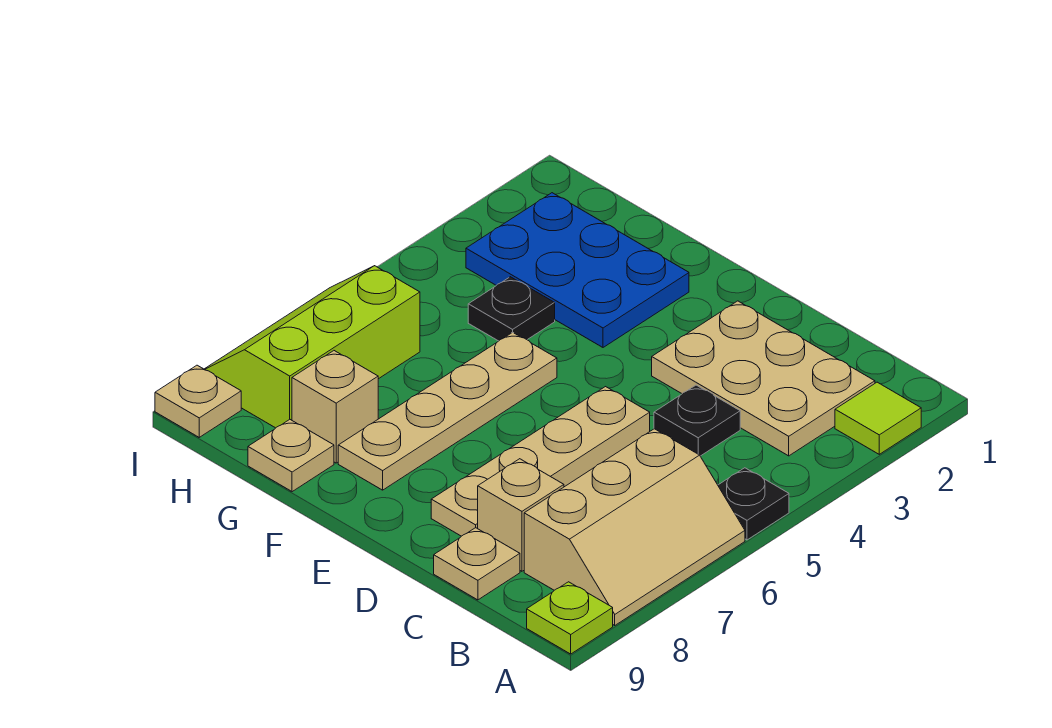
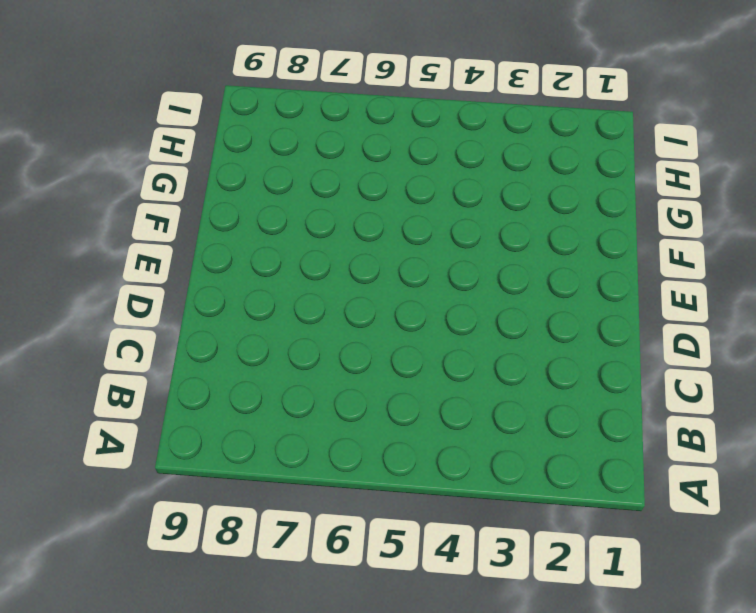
none -> lime tile A2 level 1
none -> black plate A5 level 1
none -> tan slope A6:B8 level 1 top B

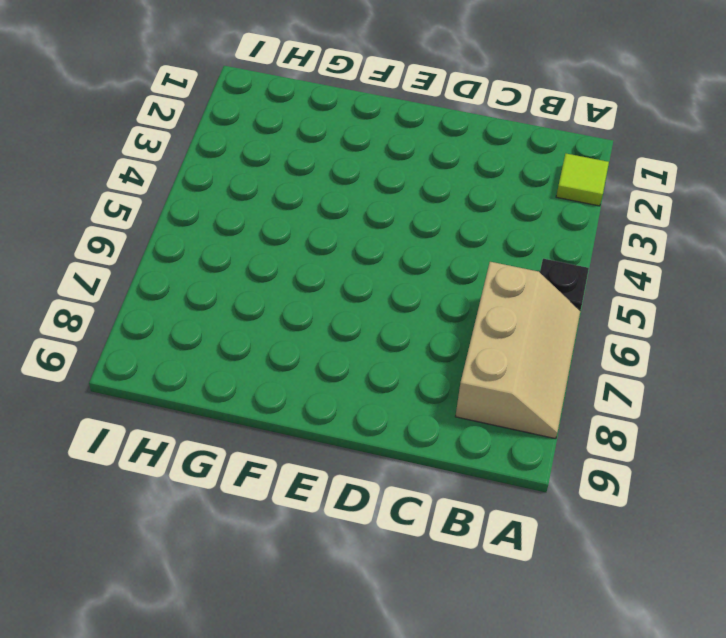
none -> lime plate A9 level 1
none -> tan plate B2:D3 level 1
none -> black plate C4 level 1

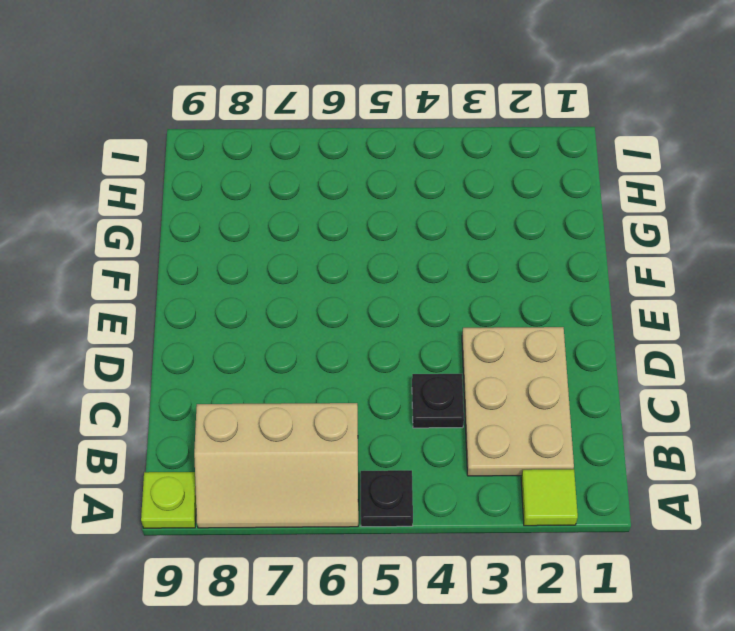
none -> tan brick C8 level 1
none -> tan plate C9 level 1
none -> tan plate D5:D8 level 1

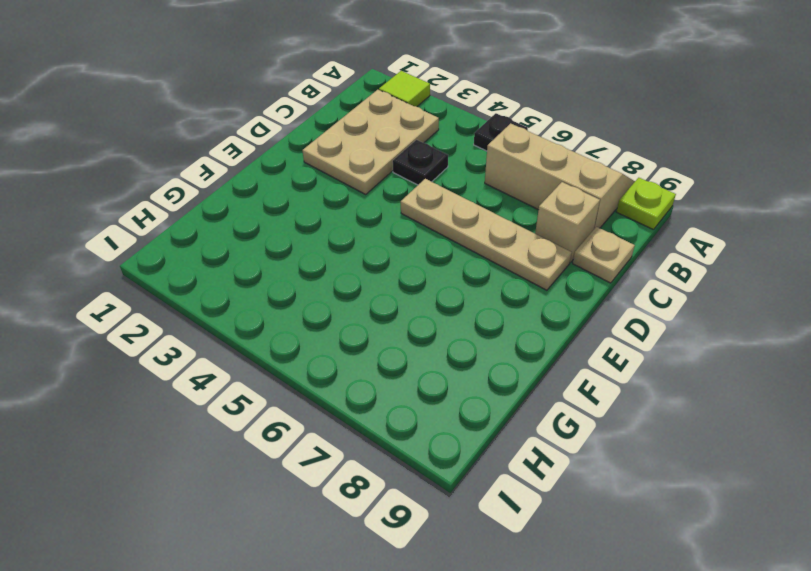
none -> blue plate F2:H3 level 1
none -> tan plate F5:F8 level 1
none -> black plate G4 level 1

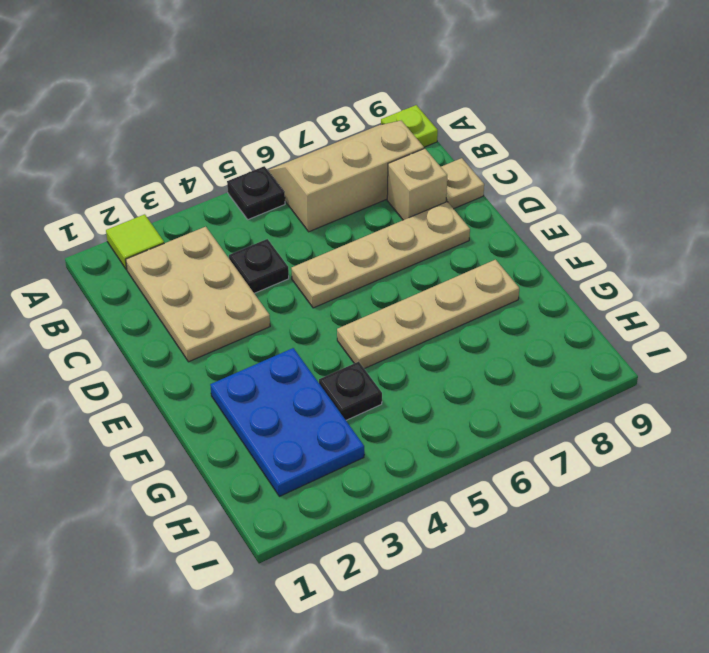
none -> tan brick G8 level 1
none -> tan plate G9 level 1
none -> lime slope H6:I8 level 1 top H

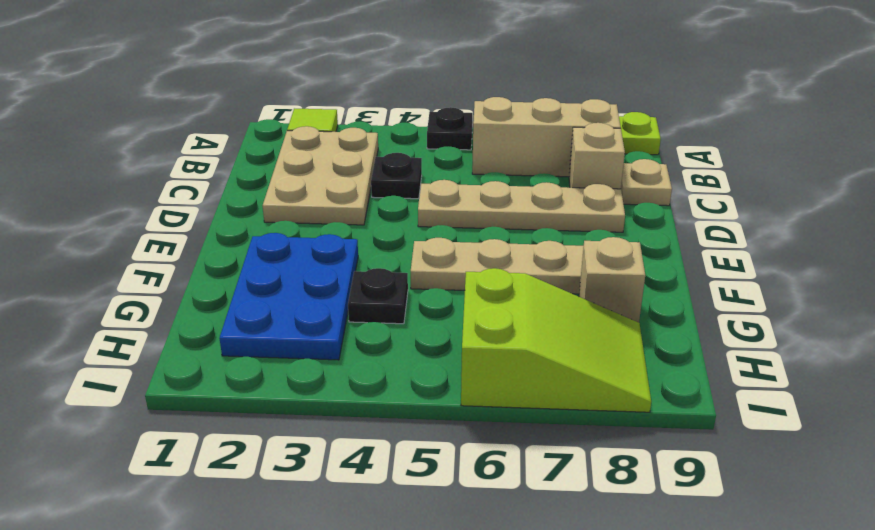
lime slope H6:I8 level 1 top 6 -> lime slope H6:I8 level 1 top H
none -> tan plate G9 level 1
none -> tan plate I9 level 1

